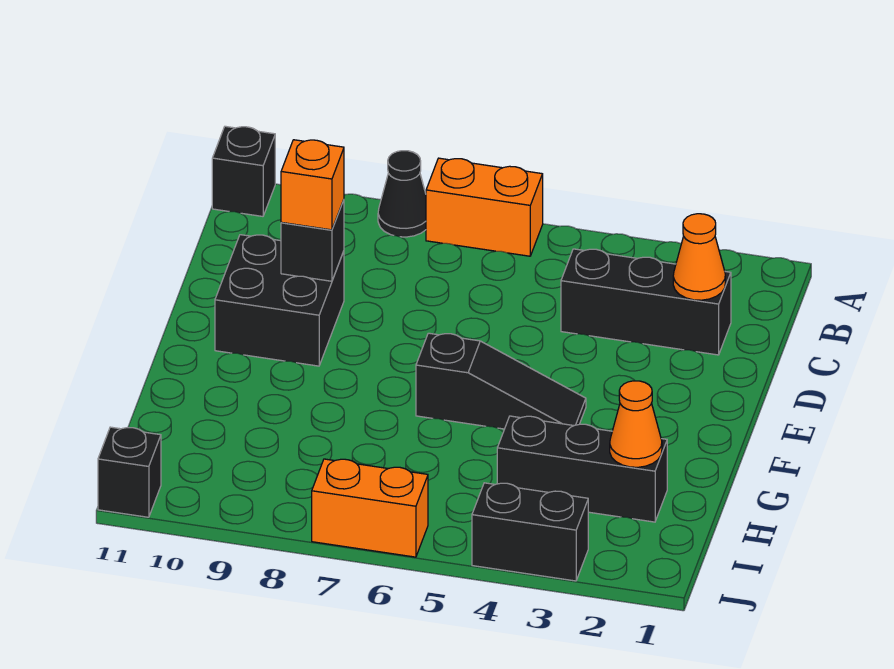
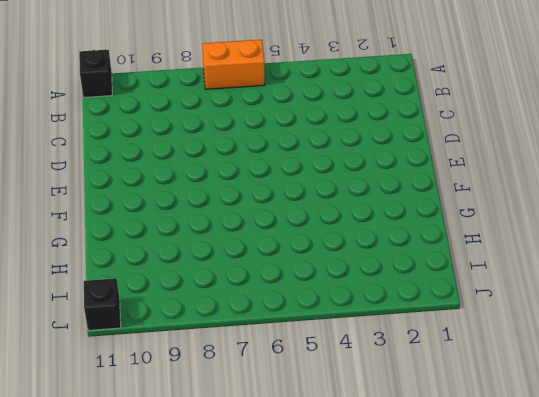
none -> black cone A8 level 1
none -> black brick C2:C4 level 1
none -> black brick D9:E10 level 1

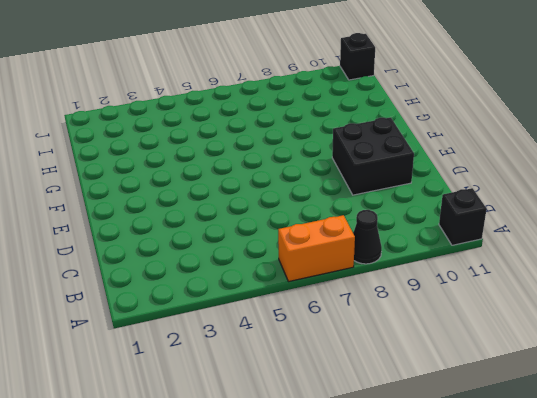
none -> black brick C2:C4 level 1
none -> black slope F4:F6 level 1 top 6
none -> black brick H2:H4 level 1

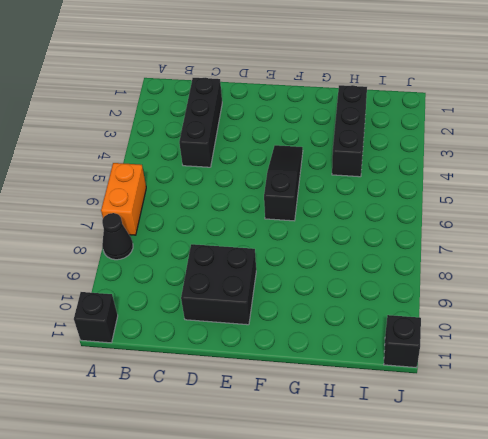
none -> black brick J3:J4 level 1
none -> orange brick J6:J7 level 1
none -> orange cone C2 level 2

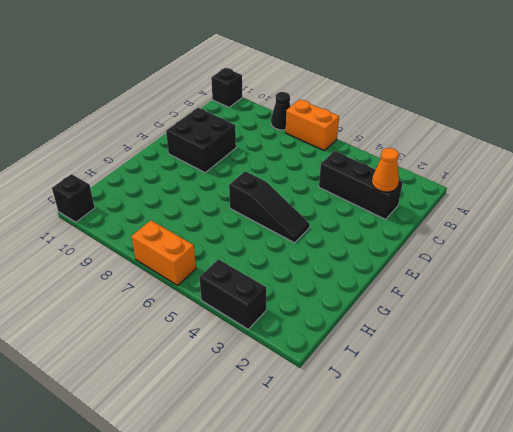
none -> black brick H2:H4 level 1
none -> black brick D9 level 2
none -> orange cone H2 level 2

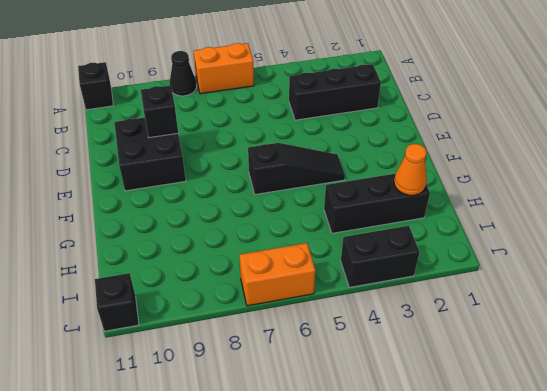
none -> orange cone C2 level 2
none -> orange brick D9 level 3

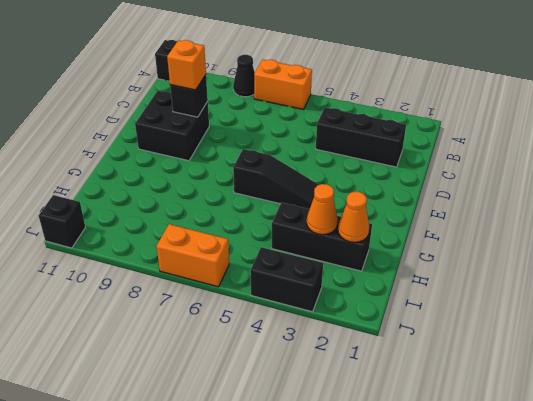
orange cone H3 level 2 -> orange cone C2 level 2

